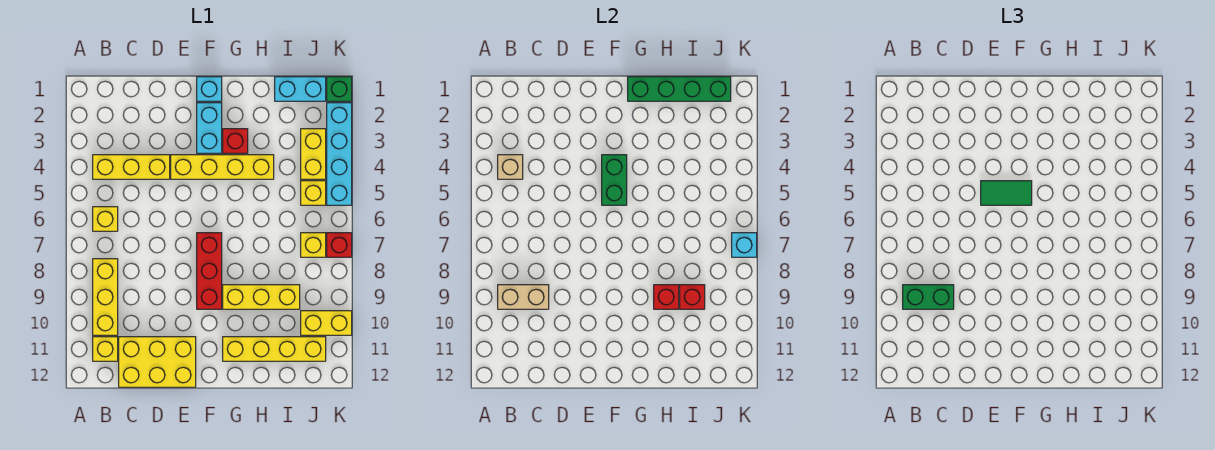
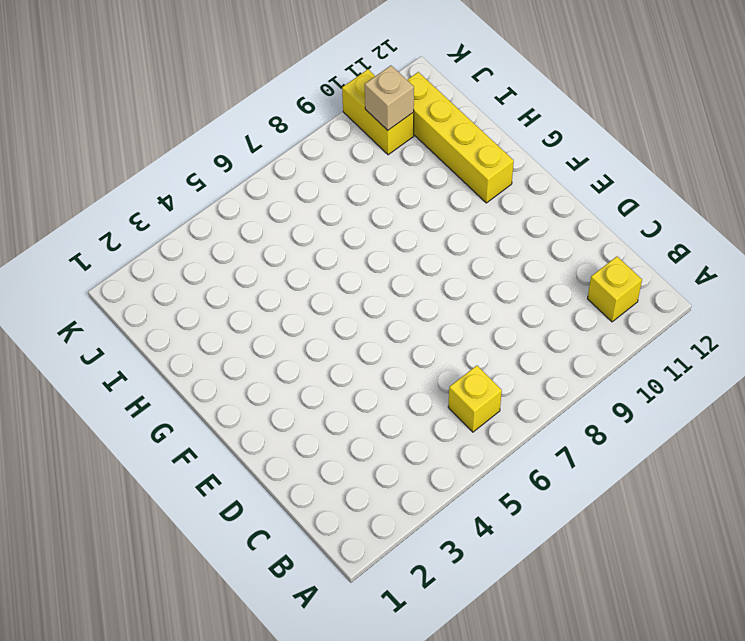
tan brick J10 level 2 -> tan brick B4 level 2
none -> yellow brick B4:D4 level 1
none -> yellow brick B8:B10 level 1
none -> yellow brick C11:E12 level 1

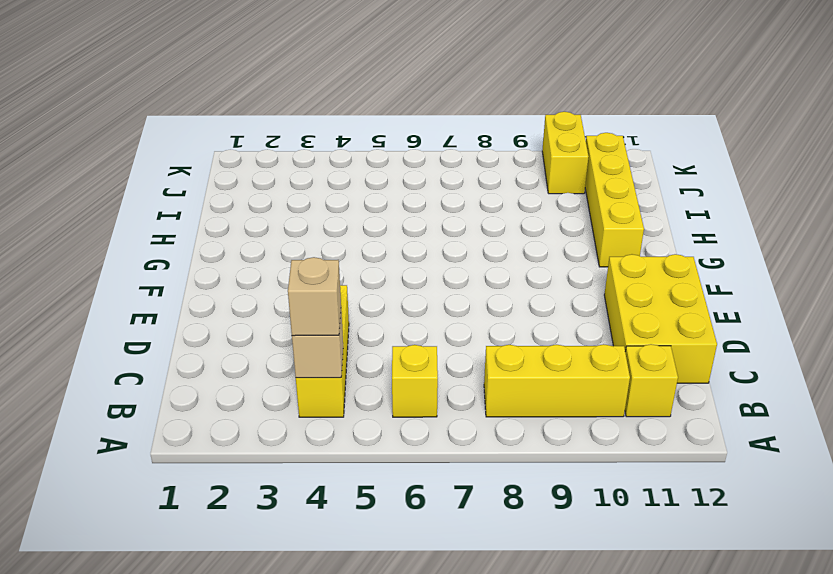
tan brick B4 level 3 -> none
none -> yellow brick E4:H4 level 1
none -> cyan brick F1 level 1
none -> cyan brick F2:F3 level 1

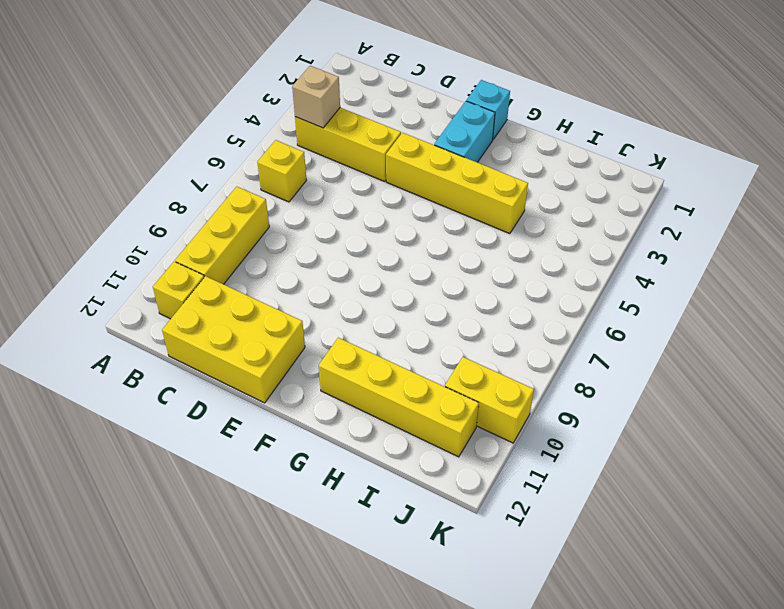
none -> red brick F7:F9 level 1
none -> red brick G3 level 1
none -> yellow brick G9:I9 level 1

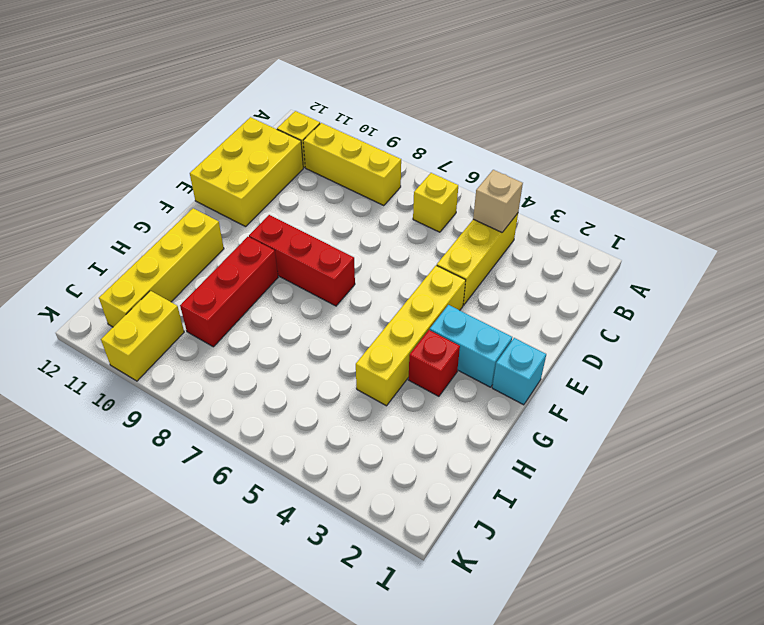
red brick G9:I9 level 1 -> yellow brick G9:I9 level 1
none -> cyan brick I1:J1 level 1
none -> yellow brick J3:J4 level 1
none -> yellow brick J5 level 1

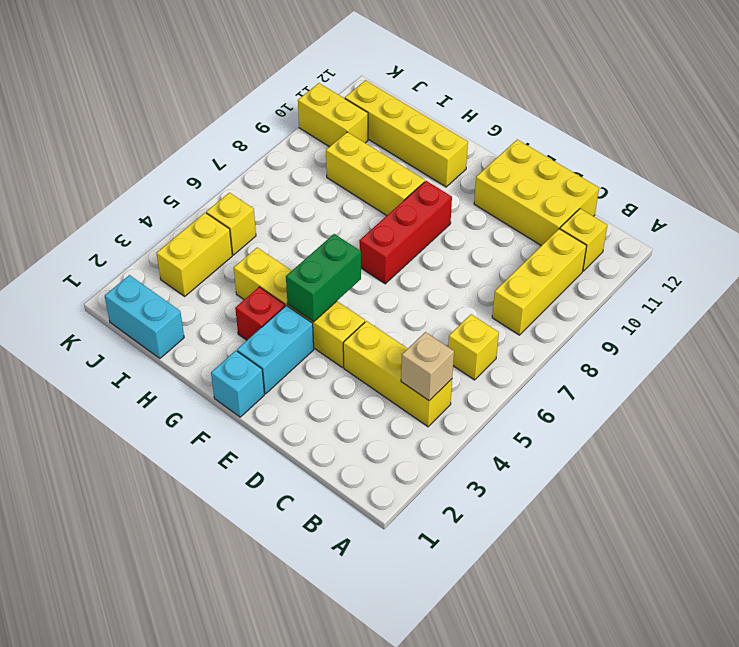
none -> yellow brick J7 level 1
none -> green brick K1 level 1
none -> cyan brick K2:K5 level 1

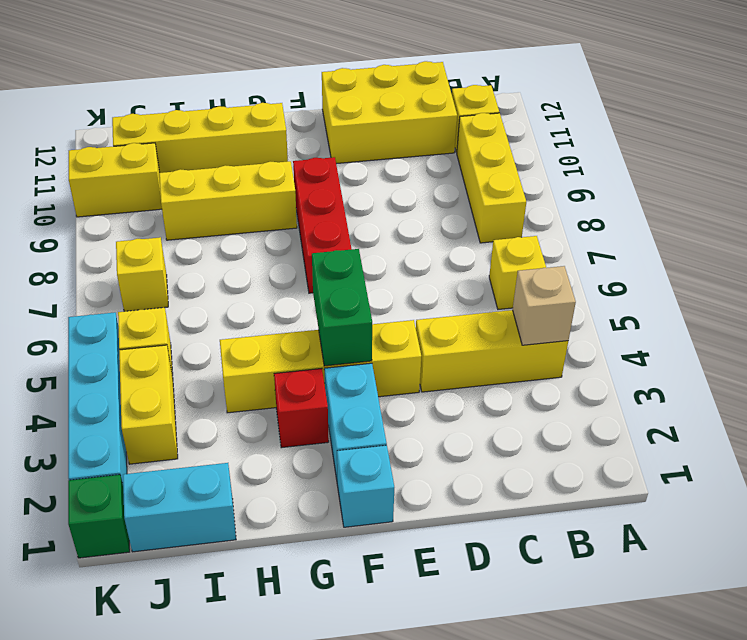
none -> red brick K7 level 1
none -> tan brick B9:C9 level 2
none -> green brick G1:J1 level 2

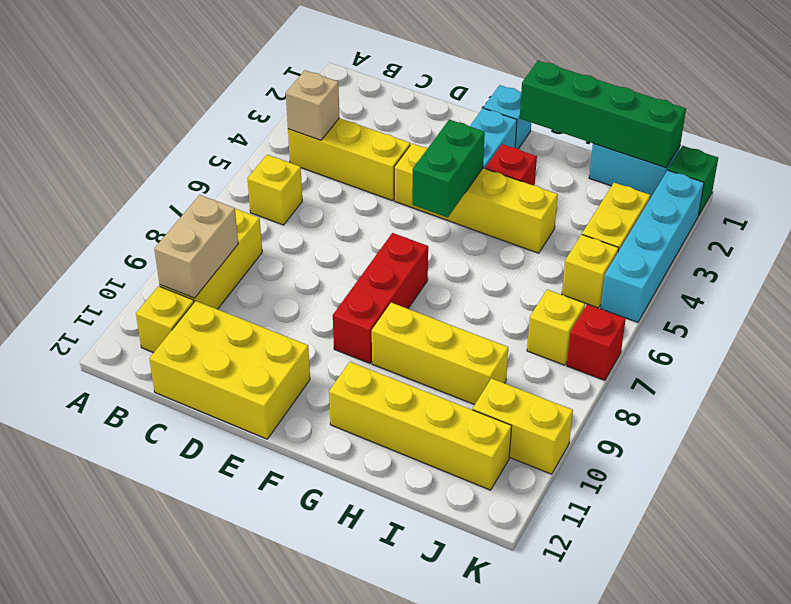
tan brick B9:B10 level 2 -> tan brick B9:C9 level 2
none -> red brick H9 level 2
none -> red brick I9 level 2
none -> cyan brick K7 level 2

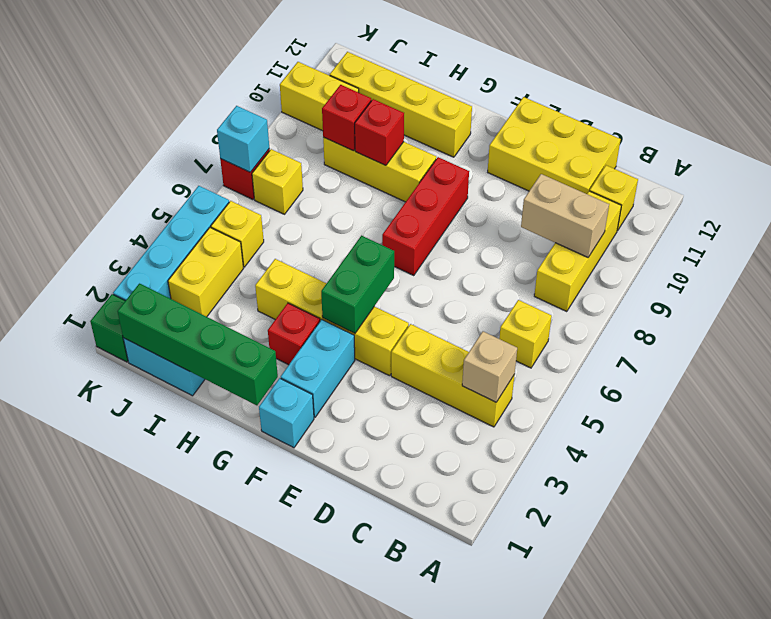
none -> green brick B9:C9 level 3
none -> green tile E5:F5 level 3

